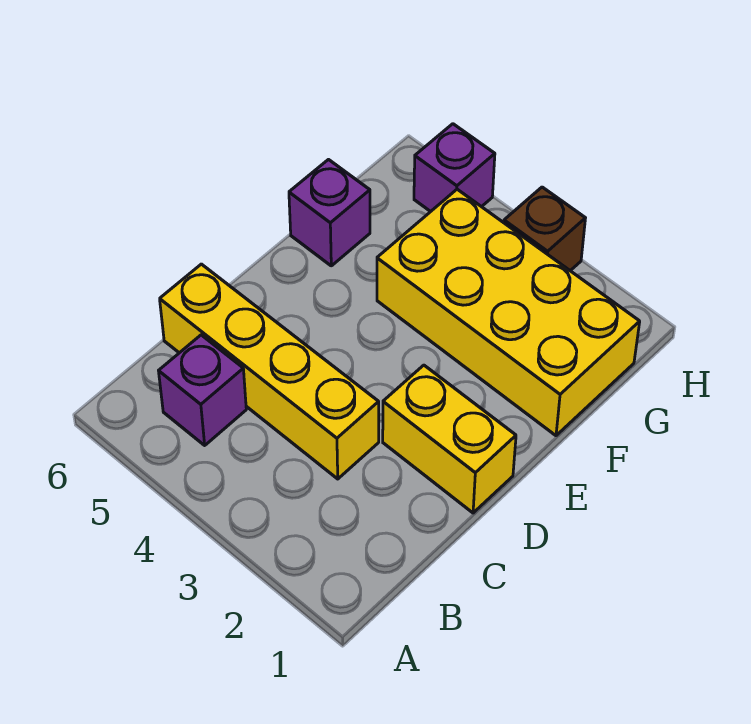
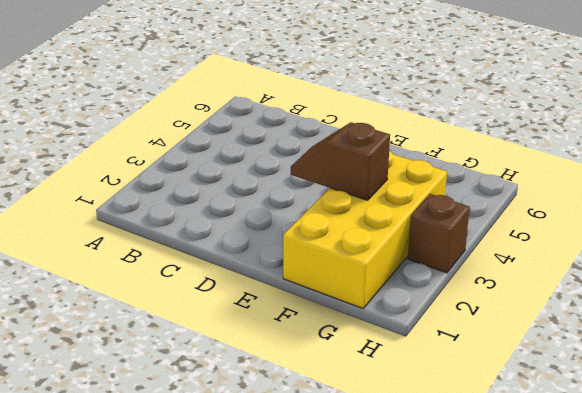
brown slope E3:F3 level 2 top F -> none
none -> purple brick B5 level 1
none -> yellow brick C3:C6 level 1

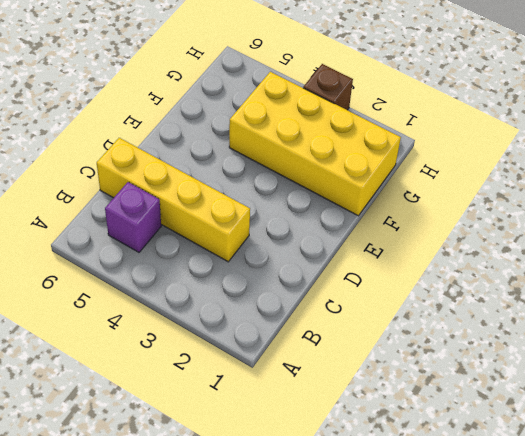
none -> yellow brick D1:D2 level 1
none -> purple brick F6 level 1

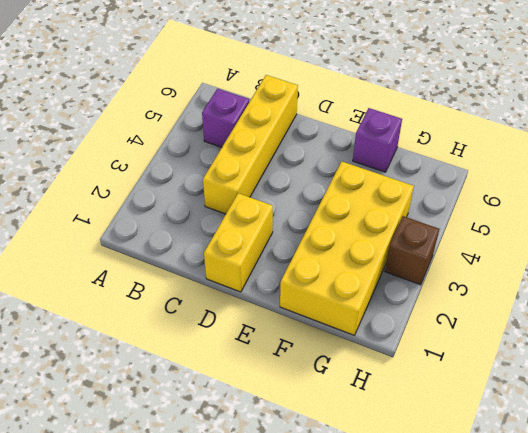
none -> purple brick H5 level 1

